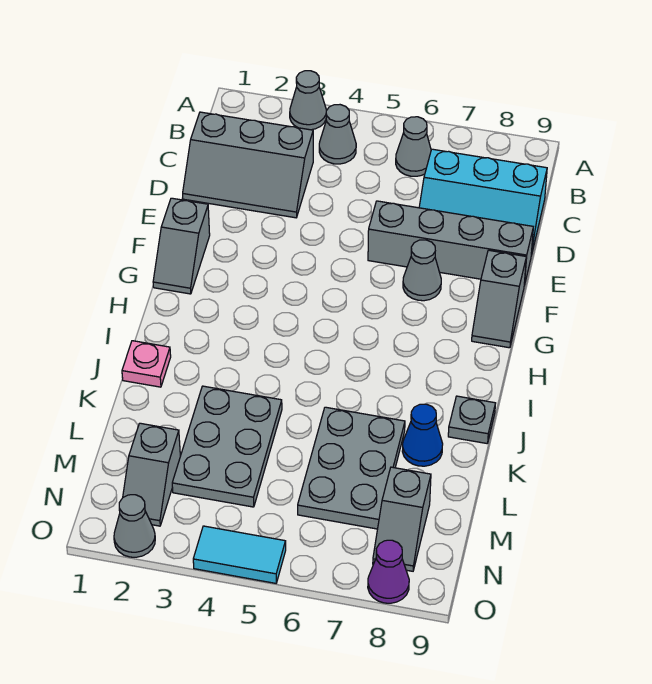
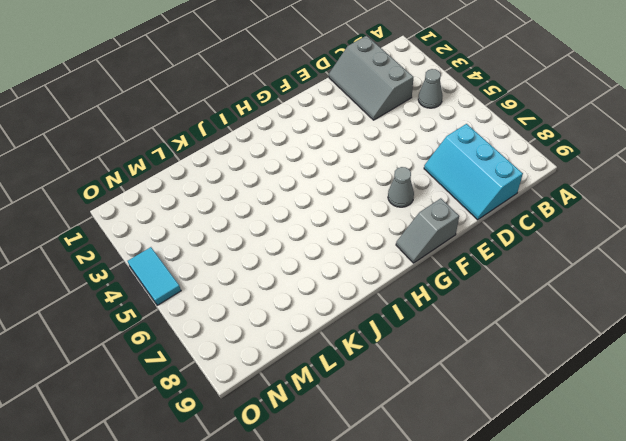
none -> grey cone A3 level 1
none -> grey cone B6 level 1
none -> grey brick E6:E9 level 1

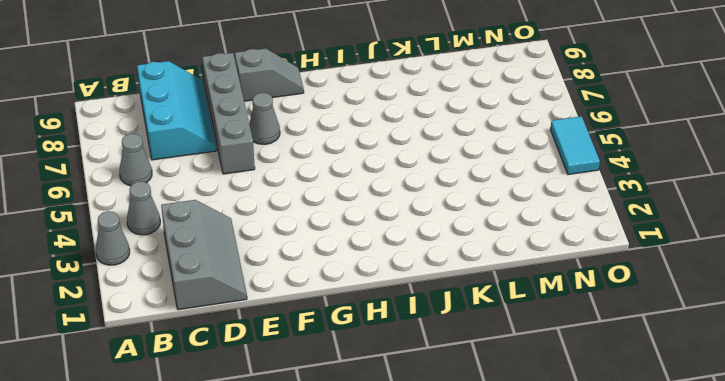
none -> grey slope F1:G1 level 1 top F
none -> pink plate J1 level 1
none -> grey plate J9 level 1

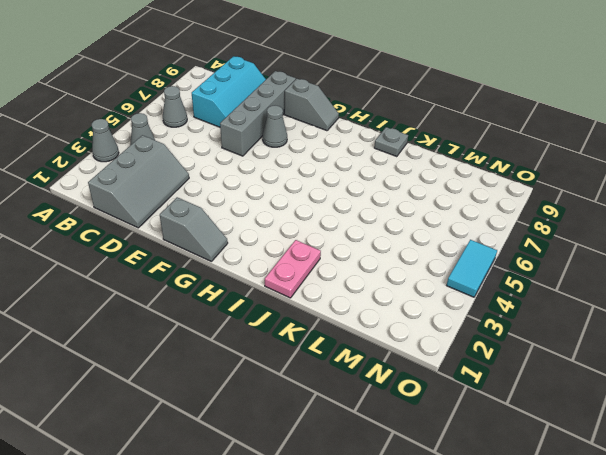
pink plate J1:J2 level 1 -> pink plate J1 level 1
none -> grey plate K3:M4 level 1
none -> grey plate K6:M7 level 1
none -> blue cone K8 level 1

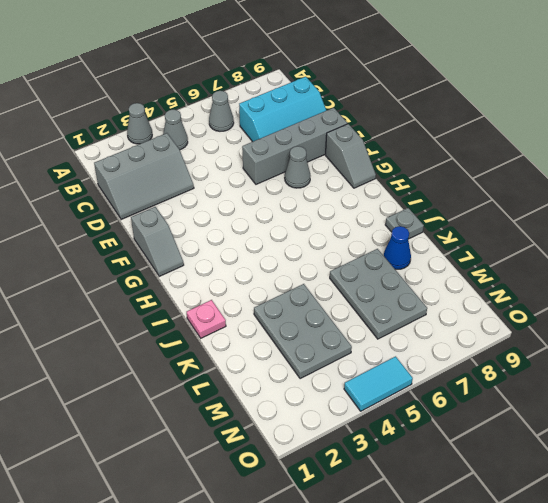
none -> grey slope M2:N2 level 1 top M
none -> grey slope M8:N8 level 1 top M
none -> grey cone O2 level 1

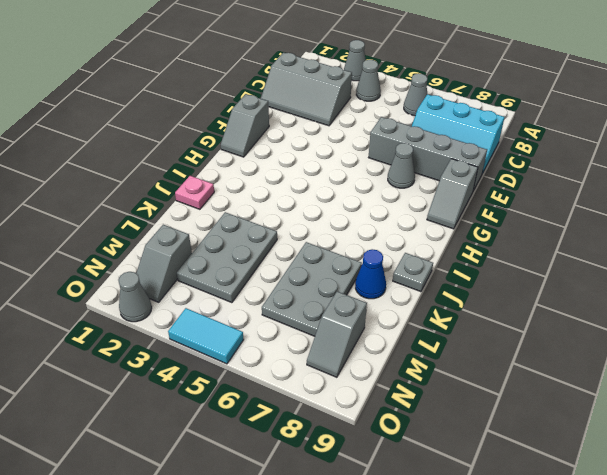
none -> purple cone O8 level 1

